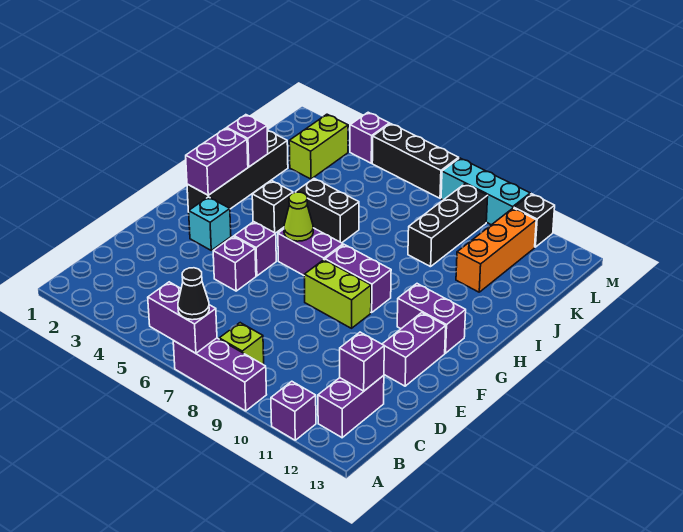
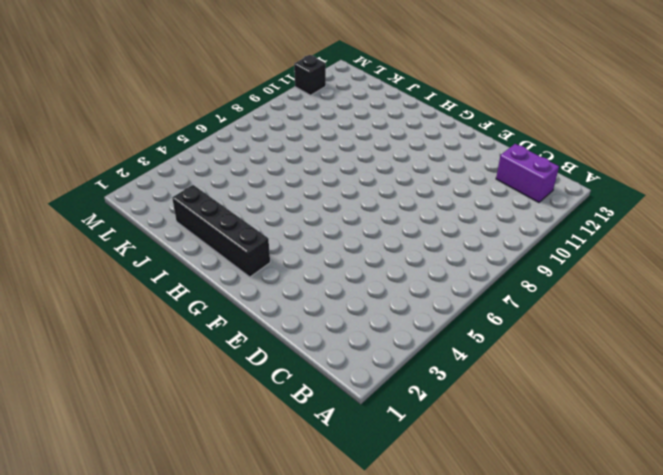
none -> purple brick A7:A9 level 1
none -> purple brick A11 level 1
none -> lime brick B8 level 1

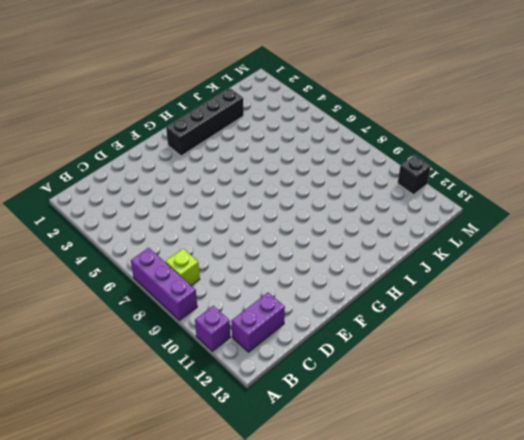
none -> purple brick E5 level 1
none -> purple brick E12:F12 level 1
none -> cyan brick F3 level 1

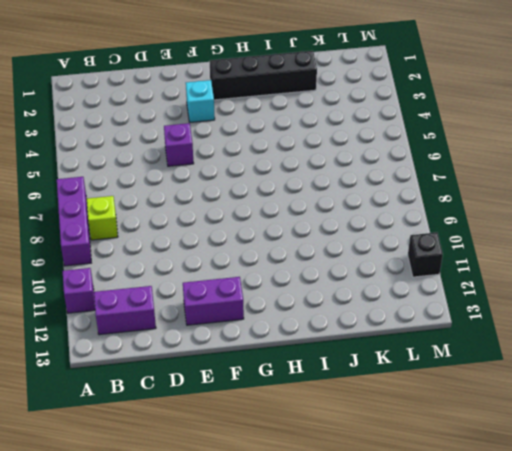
none -> purple brick F5 level 1
none -> lime brick F8:F9 level 1
none -> purple brick G6:G7 level 1

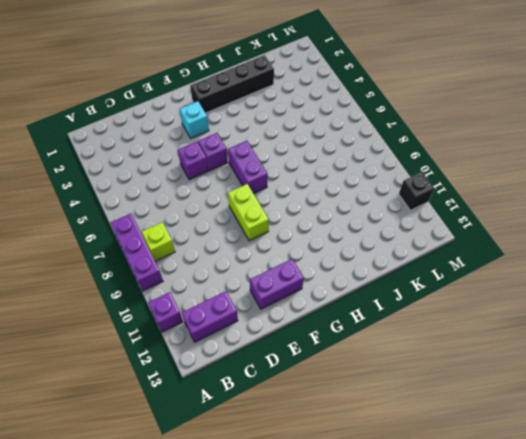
none -> purple brick G8:G9 level 1
none -> purple brick G11:G12 level 1
none -> black brick H4 level 1

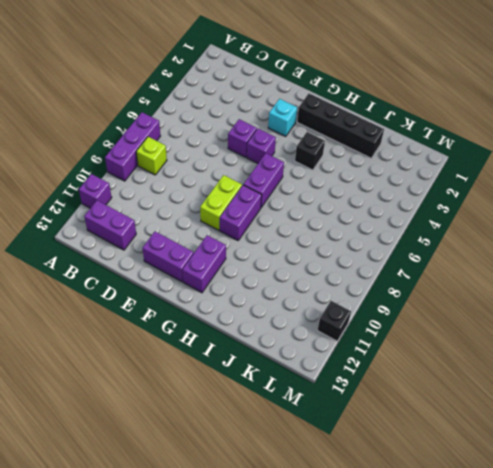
none -> black brick I5:I6 level 1
none -> black brick J9:L9 level 1
none -> orange brick J11:L11 level 1

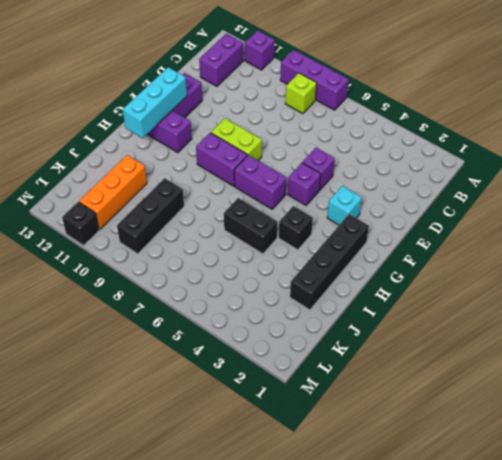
cyan brick F12:H12 level 2 -> cyan brick M8:M10 level 1
none -> lime brick K3:L3 level 1
none -> purple brick M4 level 1
none -> black brick M5:M7 level 1

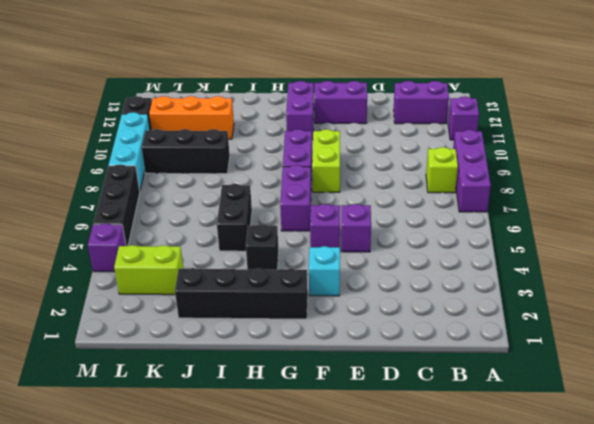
none -> purple brick A6:A7 level 2
none -> purple brick C12 level 2
none -> purple brick G2:H2 level 2

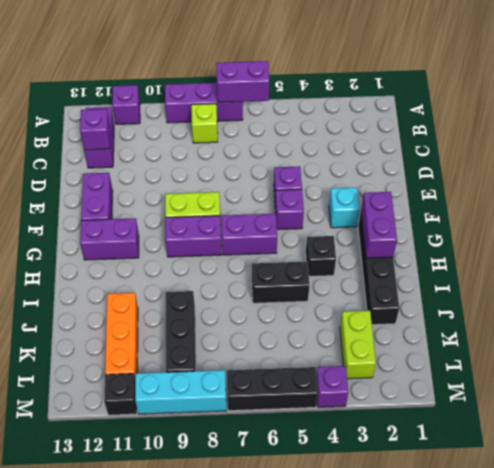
none -> lime cone G6 level 2
none -> purple brick I2 level 2
none -> black cone A7 level 3

